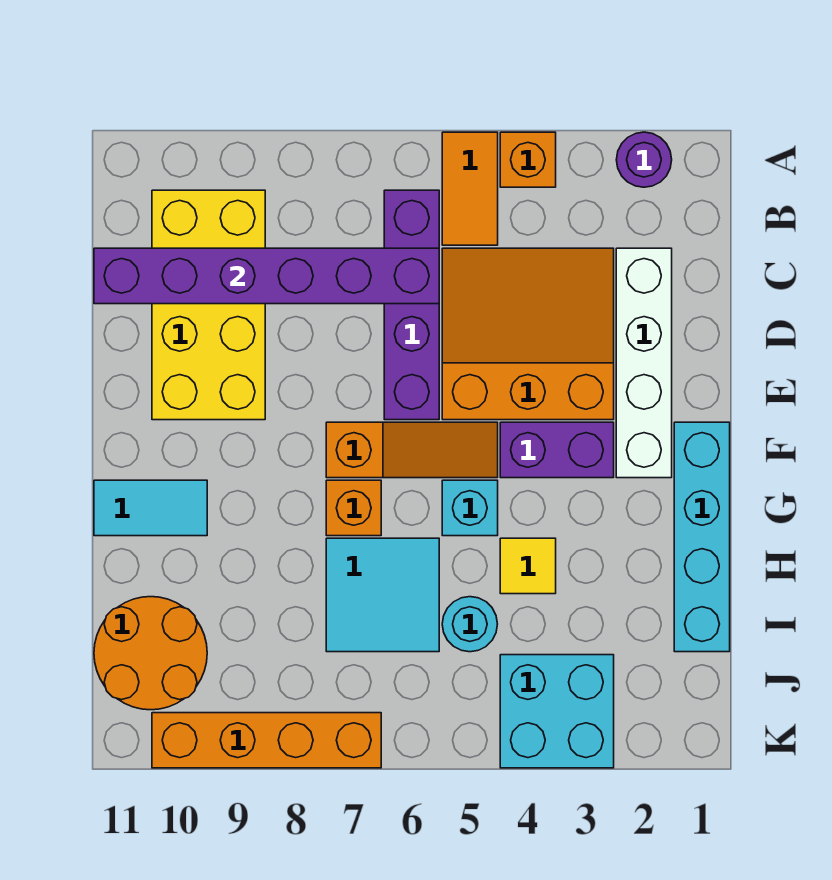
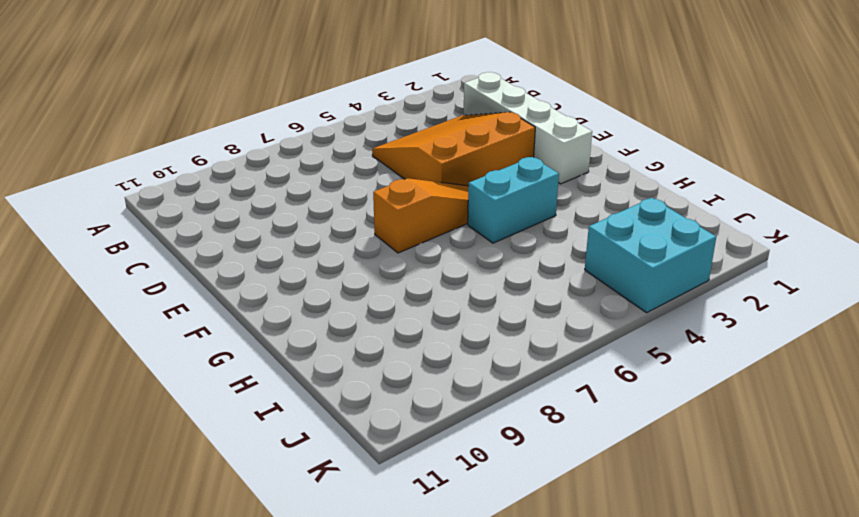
cyan brick G4:G5 level 1 -> cyan brick G5 level 1
none -> purple round brick A2 level 1
none -> orange brick A4 level 1
none -> orange tile A5:B5 level 1

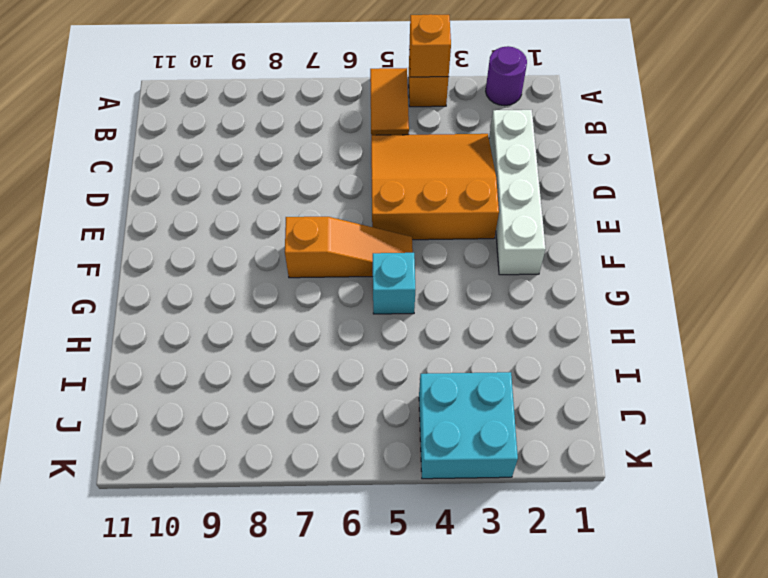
orange brick A4 level 2 -> orange brick G7 level 1
none -> purple brick B6:E6 level 1
none -> yellow brick B9:E10 level 1
none -> cyan brick F1:I1 level 1

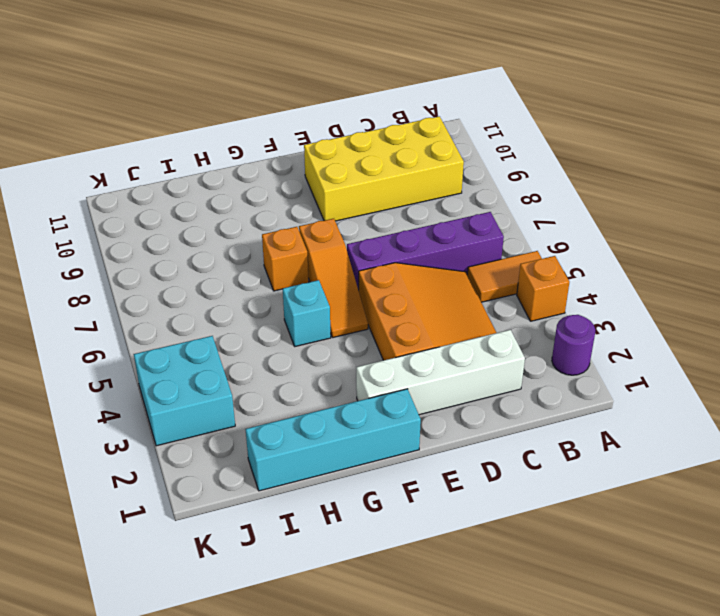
none -> purple brick F3:F4 level 1
none -> cyan tile G10:G11 level 1
none -> yellow tile H4 level 1

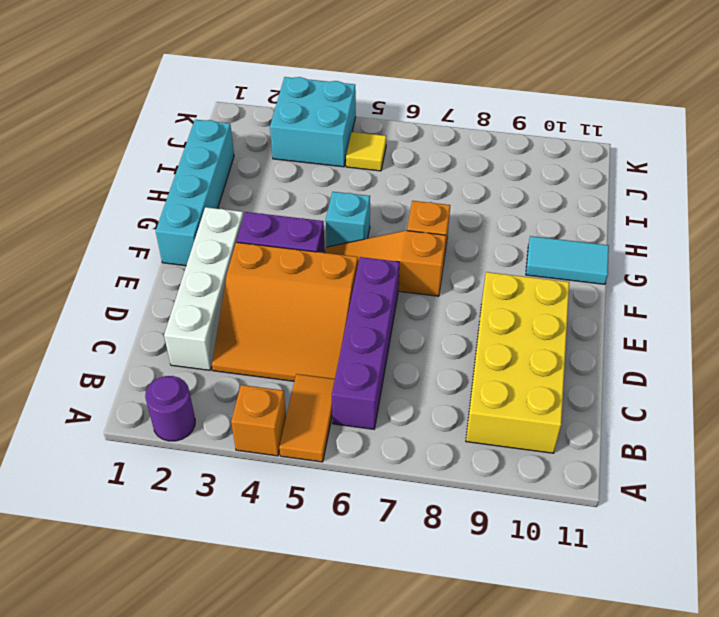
yellow tile J5 level 1 -> yellow tile H4 level 1
none -> cyan tile H6:I7 level 1
none -> cyan round brick I5 level 1
none -> orange round brick I10:J11 level 1

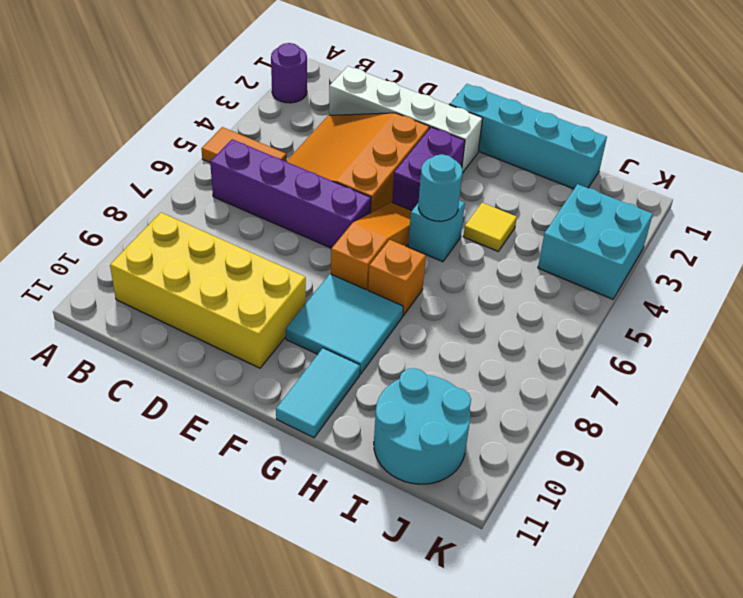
cyan tile F8:G9 level 1 -> cyan tile H6:I7 level 1
cyan round brick G5 level 2 -> cyan round brick I5 level 1
cyan round brick I10:J11 level 1 -> orange round brick I10:J11 level 1
none -> orange brick A4 level 1
none -> orange brick K7:K10 level 1
none -> purple brick C6:C11 level 2

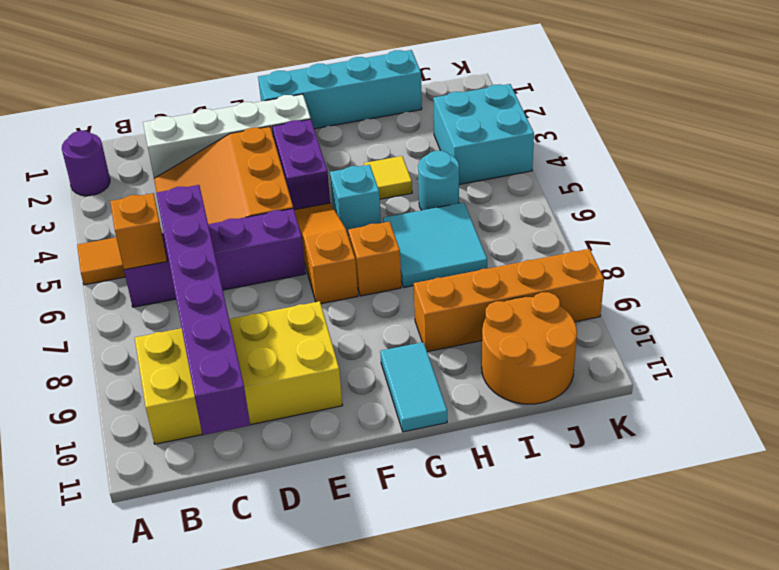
orange brick B6 level 2 -> orange brick A4 level 1
orange brick H9:K9 level 1 -> orange brick K7:K10 level 1

